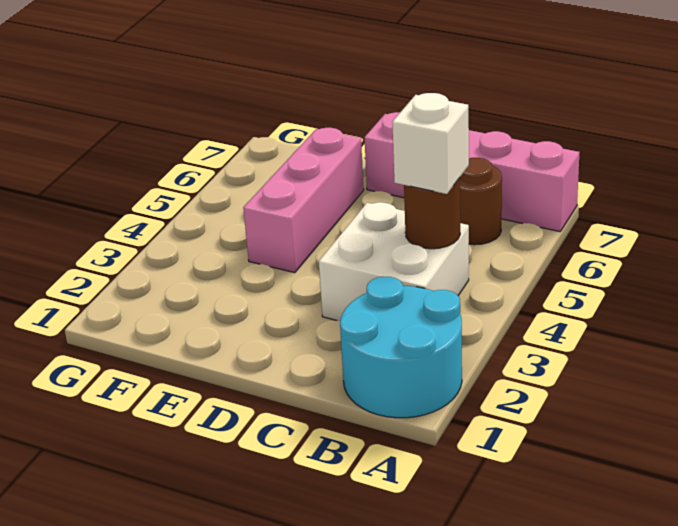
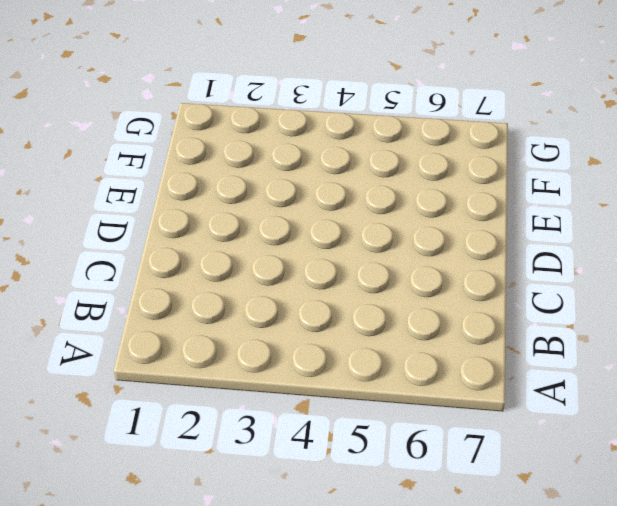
none -> cyan round brick A1:B2 level 1
none -> pink brick A7:D7 level 1

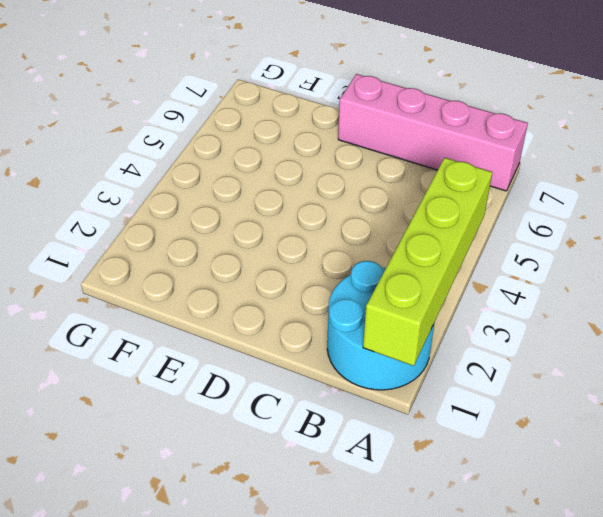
lime brick A1:A4 level 2 -> none
none -> white brick B3:C4 level 1
none -> brown round brick B6 level 1

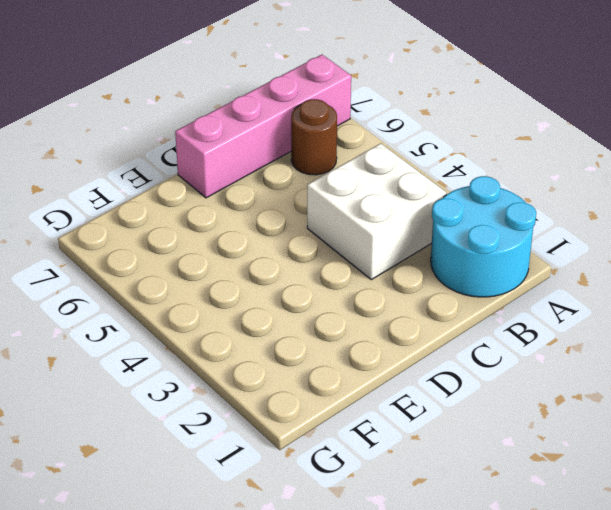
none -> pink brick E4:E6 level 1
none -> brown round brick B4 level 2

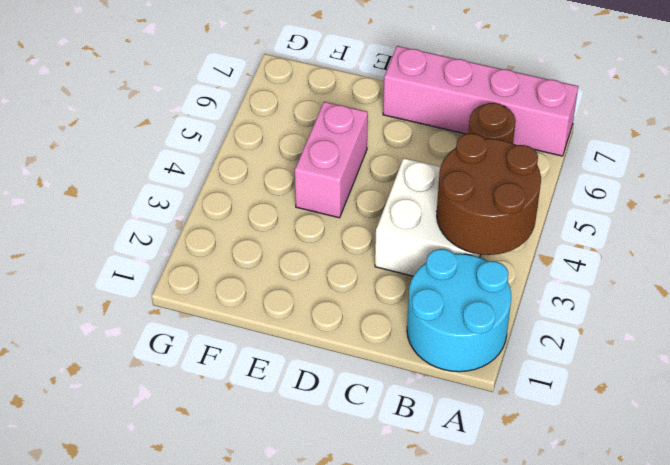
brown round brick A3:B4 level 2 -> brown round brick B4 level 2
pink brick E4:E5 level 1 -> pink brick E4:E6 level 1
none -> white brick B4 level 3

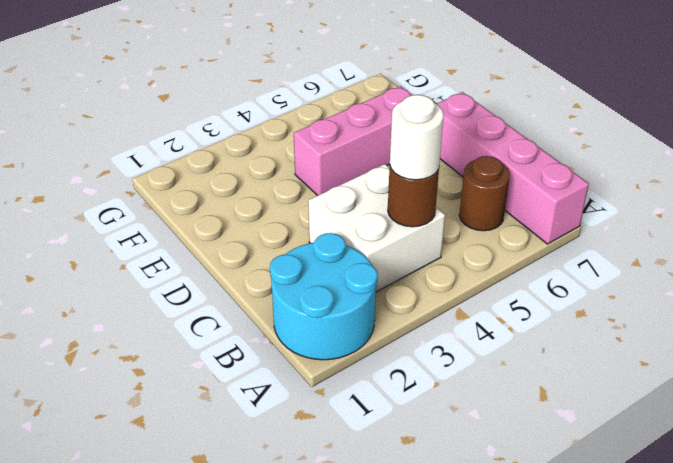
white round brick B4 level 3 -> white brick B4 level 3

